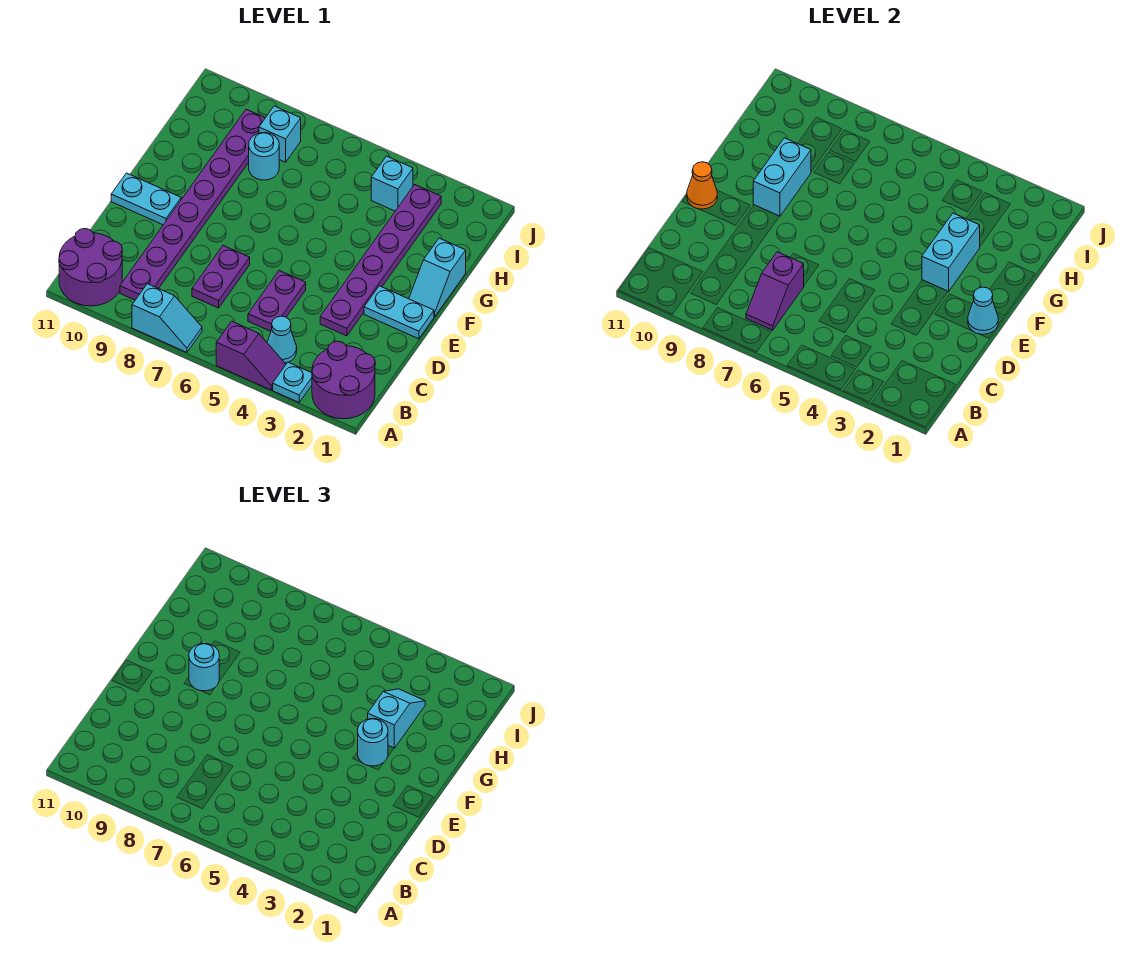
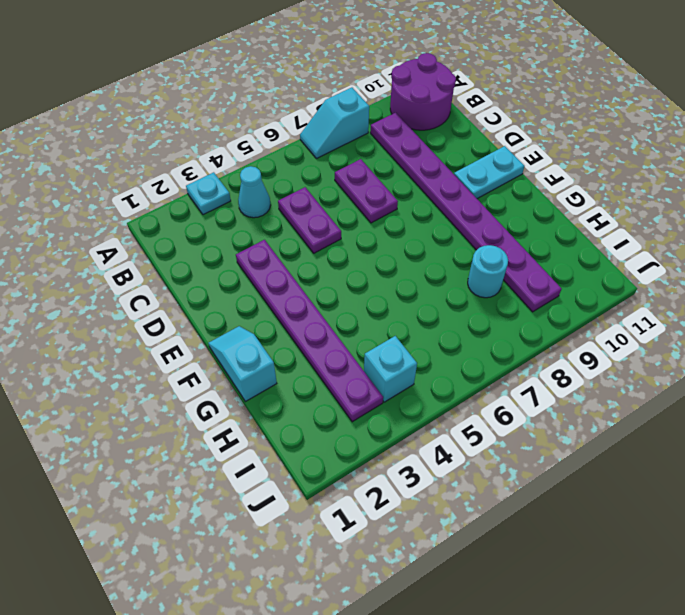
none -> purple round brick A1:B2 level 1
none -> purple slope A4:A5 level 1 top 5
none -> cyan plate E1:E2 level 1

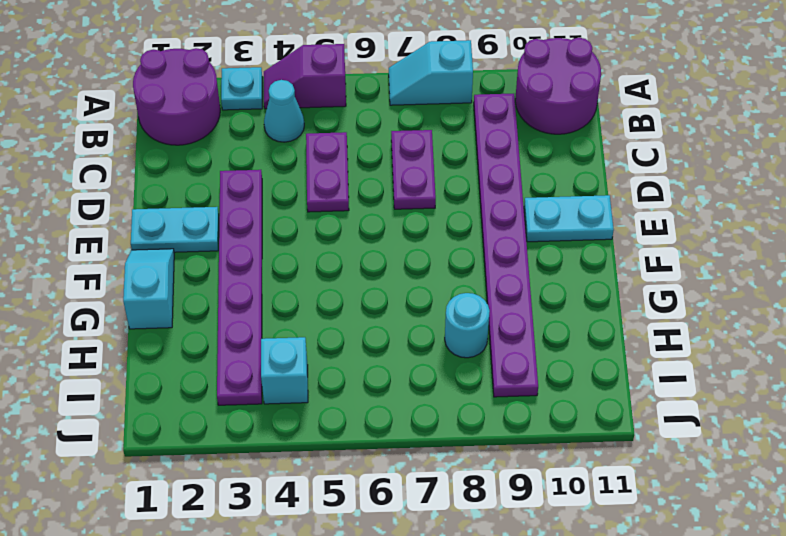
none -> cyan brick I8 level 1
none -> purple slope B7:C7 level 2 top C
none -> cyan cone E1 level 2

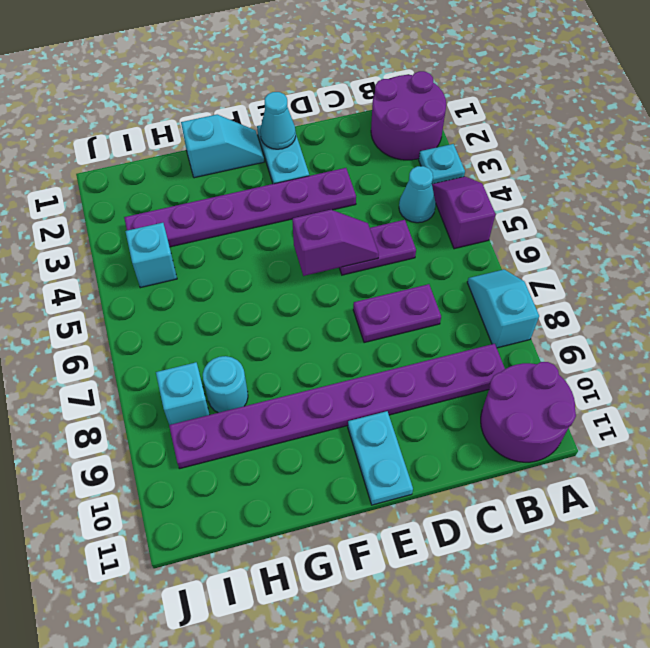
purple slope D5:E5 level 2 top E -> purple slope B7:C7 level 2 top C
none -> orange cone E11 level 2
none -> cyan brick F3:G3 level 2
none -> cyan brick F9:G9 level 2

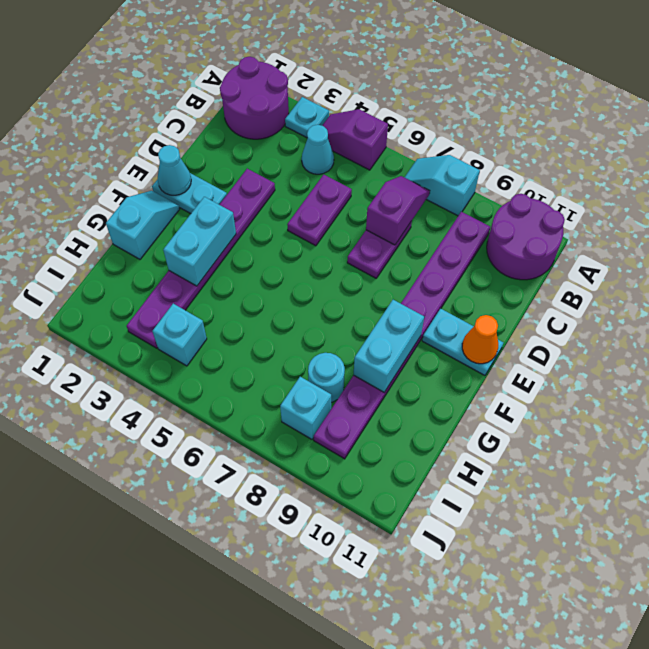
none -> cyan round brick F3 level 3
none -> cyan round brick F9 level 3
none -> cyan slope G3:H3 level 3 top G

